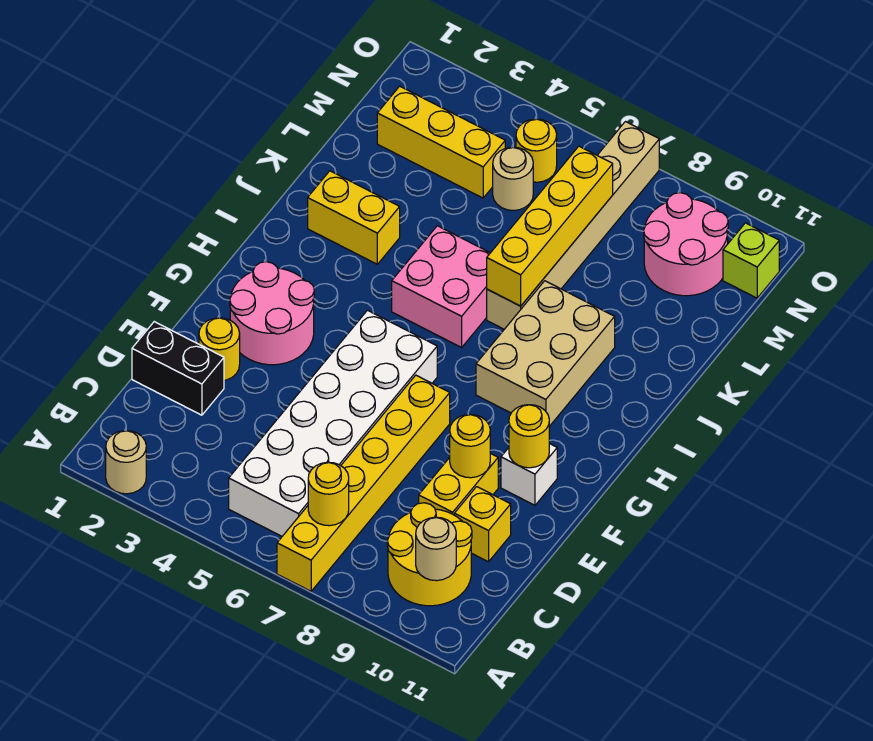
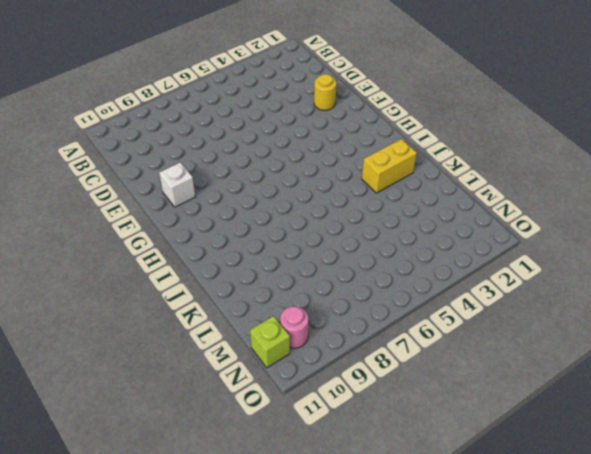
pink round brick N10 level 1 -> pink round brick M9:N10 level 1
none -> tan round brick A2 level 1
none -> yellow brick A7:F7 level 1
none -> white brick B5:G6 level 1

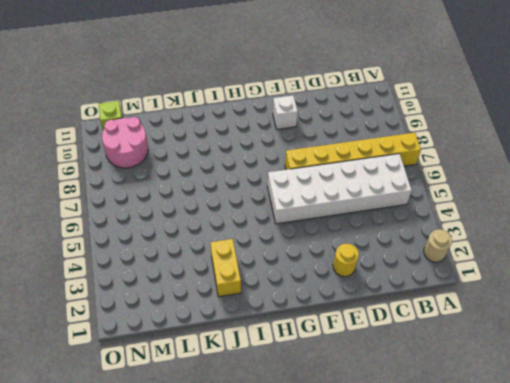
none -> yellow round brick B9:C10 level 1
none -> black brick D1:D2 level 1
none -> yellow brick D9:E9 level 1

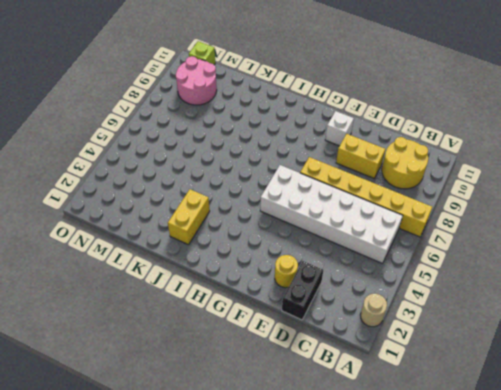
none -> yellow brick D10 level 1
none -> pink round brick F2:G3 level 1
none -> tan brick H8:J9 level 1

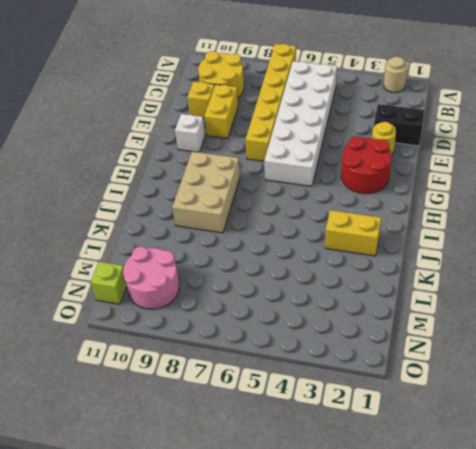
red round brick F2:G3 level 1 -> pink round brick F2:G3 level 1
none -> pink brick I5:J6 level 1
none -> tan brick J7:O7 level 1
none -> yellow brick M2:M4 level 1

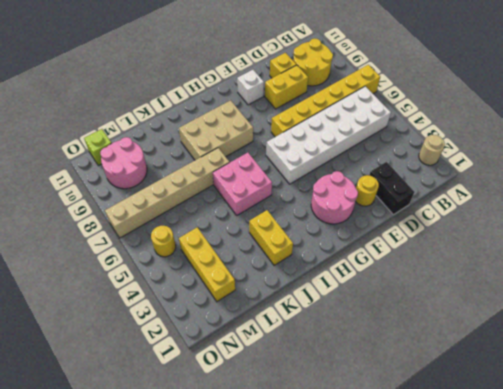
none -> tan round brick M5 level 1
none -> yellow round brick B7 level 2
none -> tan round brick B10 level 2

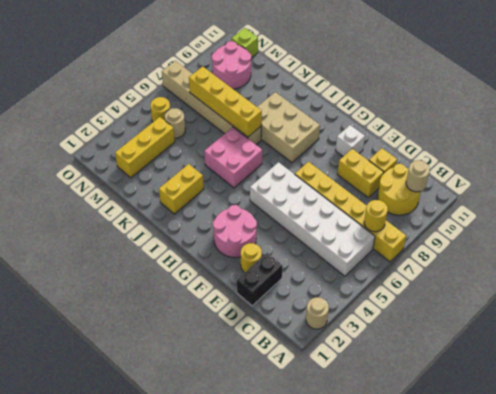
none -> yellow round brick E9 level 2
none -> yellow round brick F10 level 2

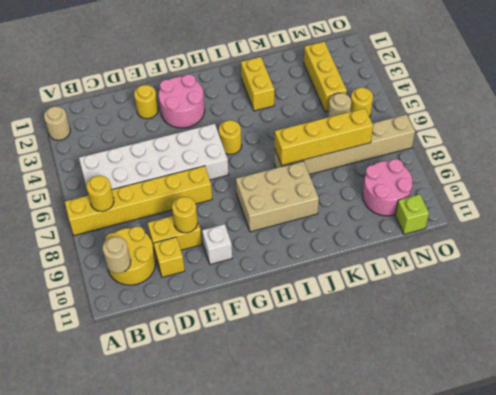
yellow round brick H5 level 1 -> yellow round brick F10 level 2
none -> black brick D1:D2 level 1
none -> pink brick I5:J6 level 1

